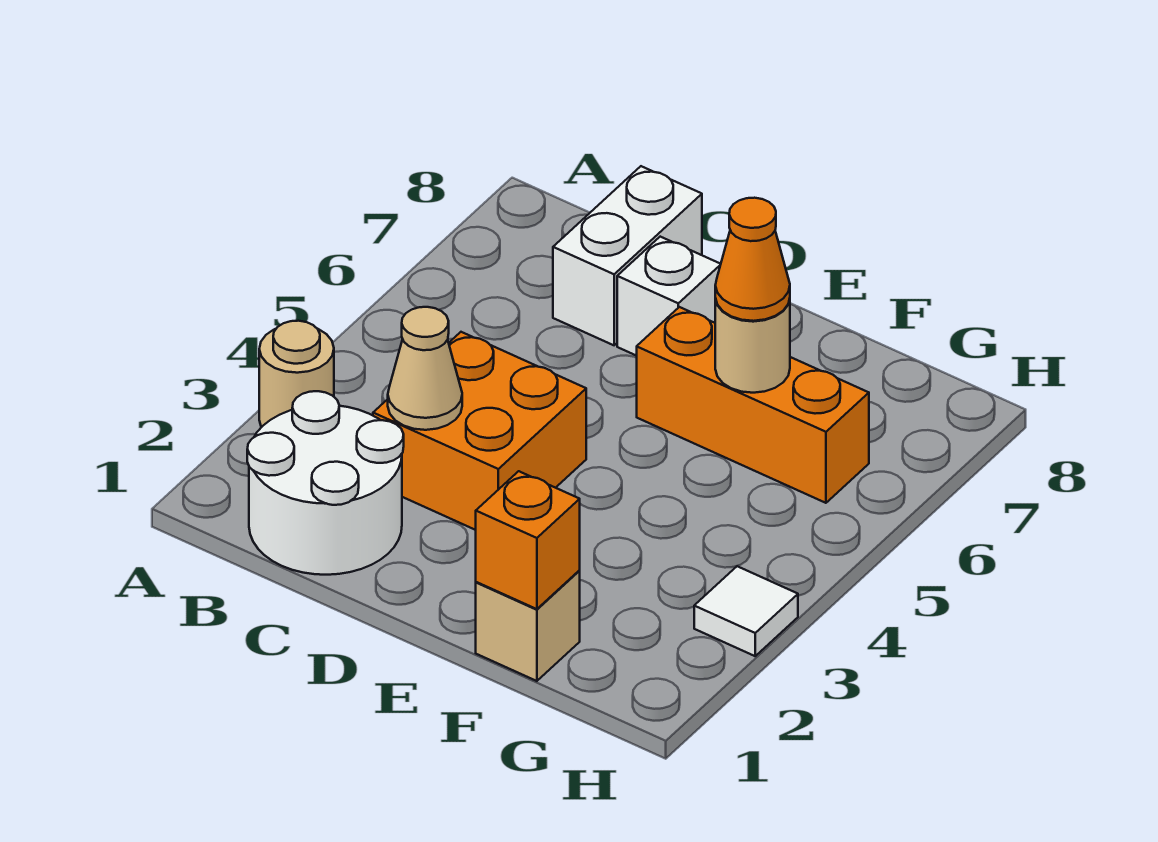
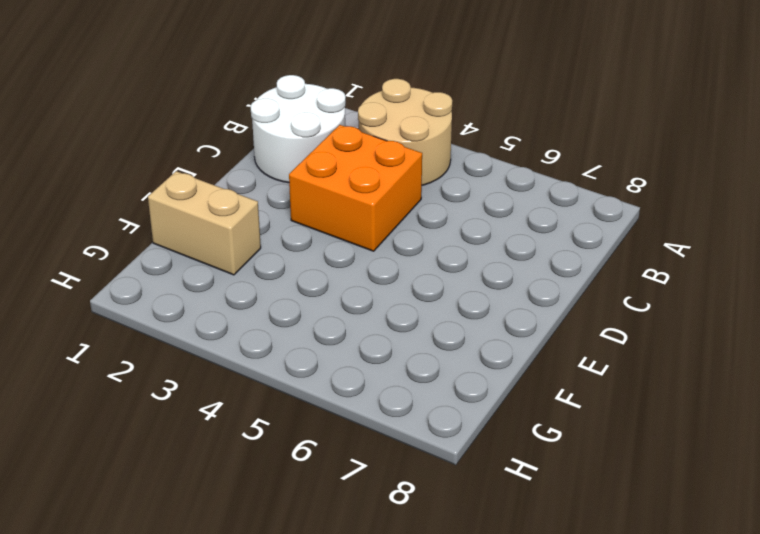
tan round brick A3:B4 level 1 -> tan round brick A3 level 1
tan brick F1:F2 level 1 -> tan brick F1 level 1
none -> white brick C7:C8 level 1
none -> white brick D7 level 1
none -> orange brick E6:G6 level 1

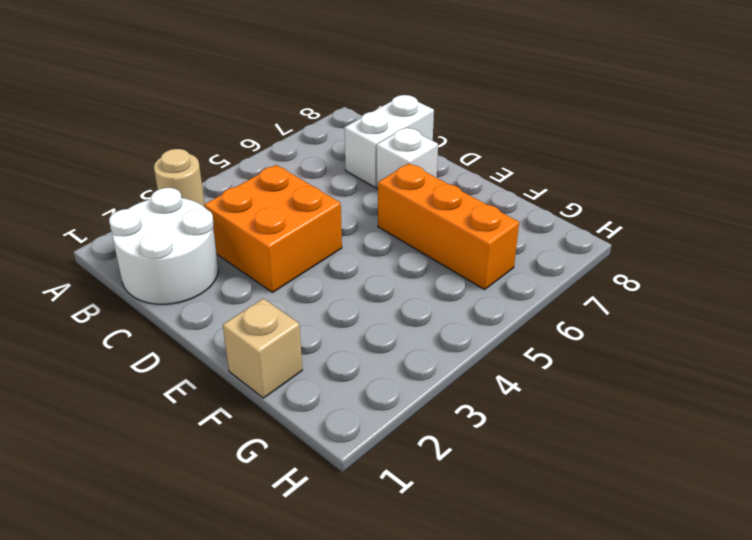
none -> white tile H3 level 1
none -> tan cone C3 level 2
none -> orange brick F1 level 2

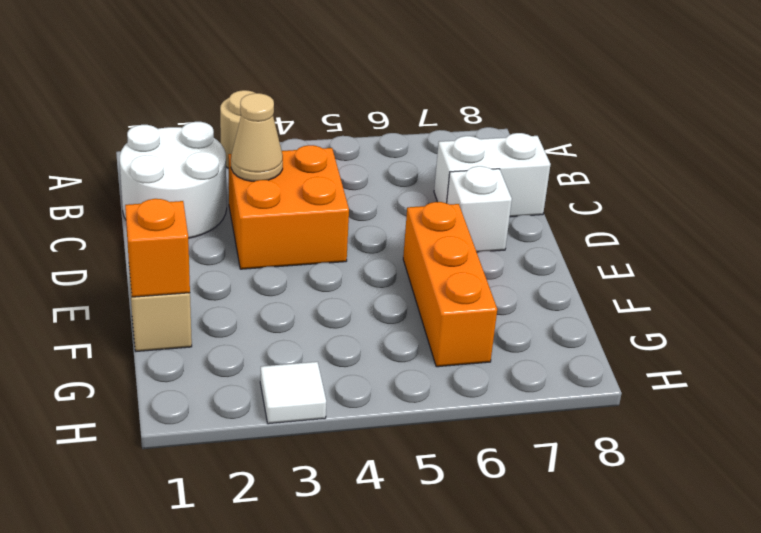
none -> tan round brick F6 level 2
none -> orange cone F6 level 3

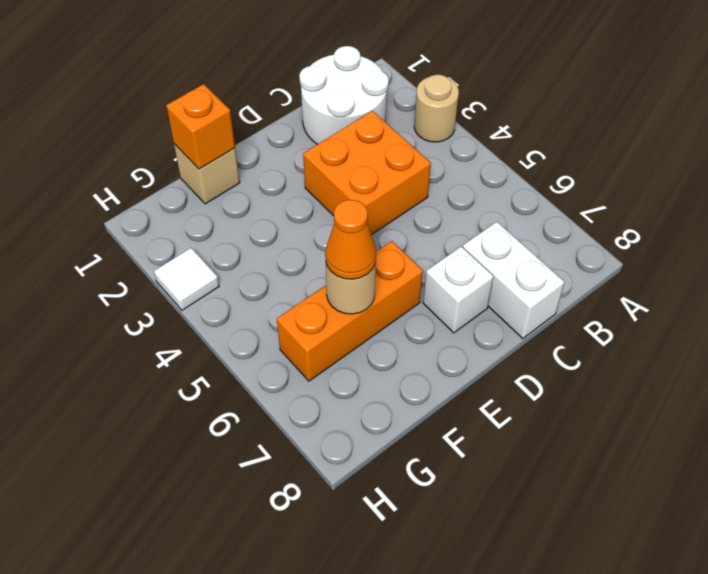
none -> tan cone C3 level 2

